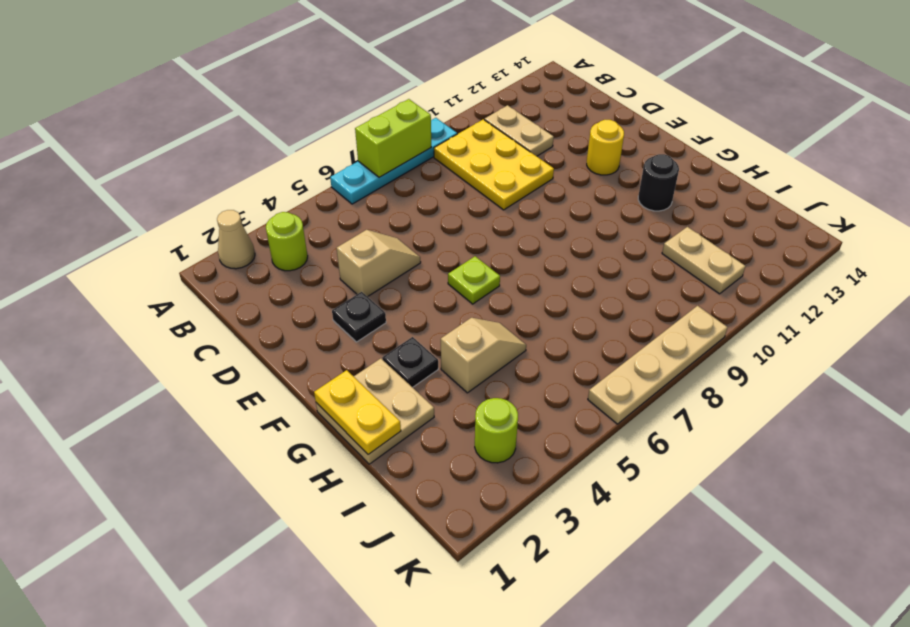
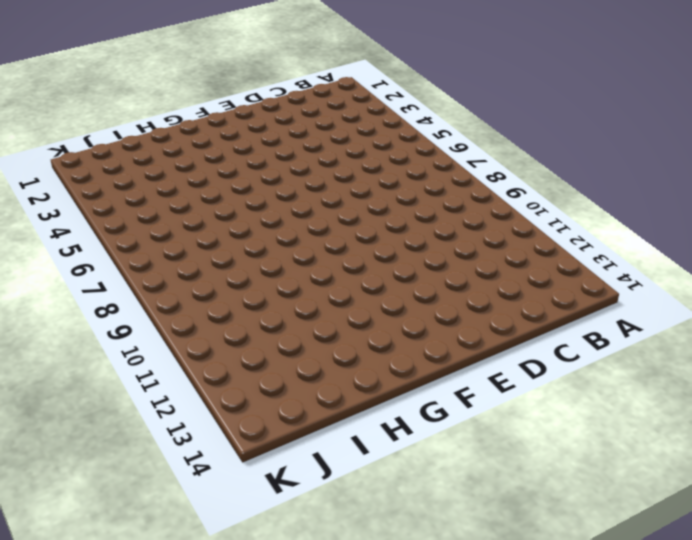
none -> tan cone A2 level 1
none -> cyan plate A6:A9 level 1
none -> lime round brick B3 level 1

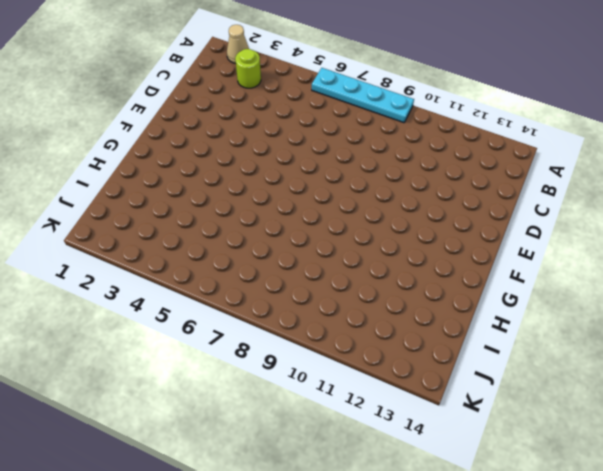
none -> yellow plate B9:D10 level 1
none -> tan plate B11:C11 level 1
none -> tan slope D4:D5 level 1 top 4

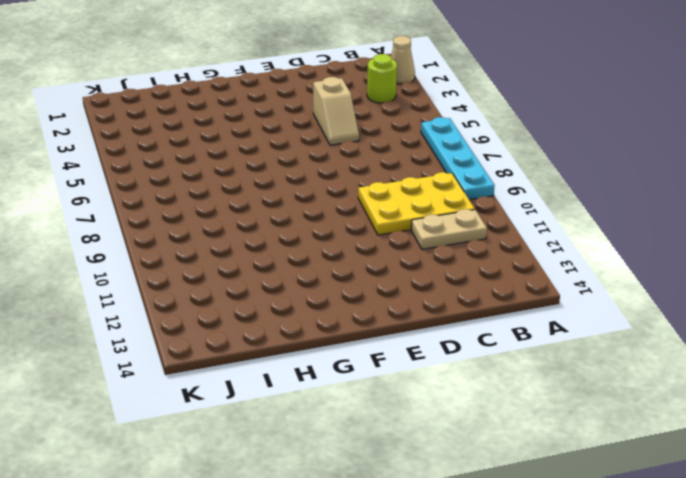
none -> black plate E3 level 1
none -> yellow round brick E12 level 1
none -> lime plate F6 level 1

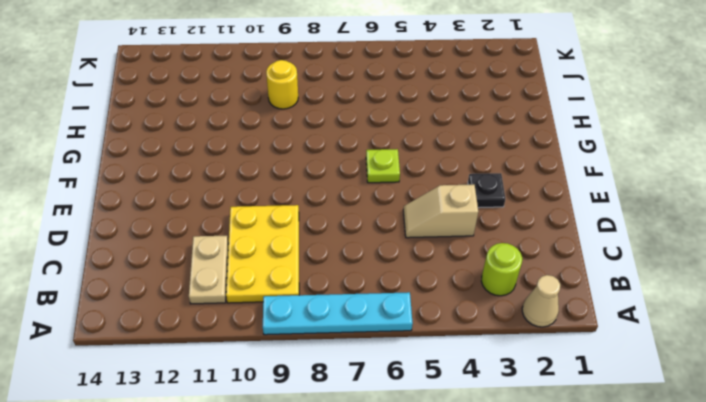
yellow round brick I9 level 1 -> yellow round brick E12 level 1
none -> tan plate G1:H2 level 1
none -> black plate G3 level 1
none -> black round brick G12 level 1

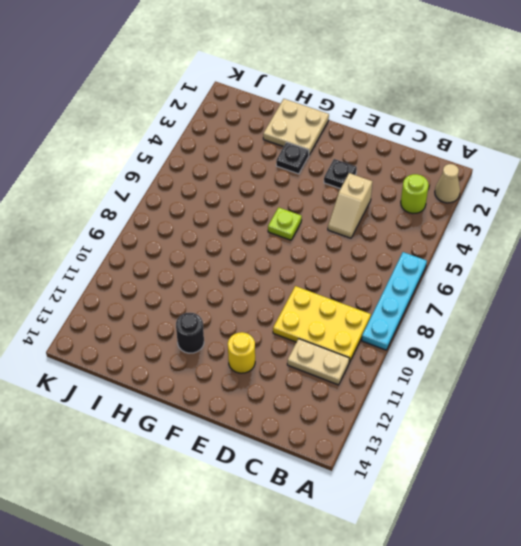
none -> tan slope H4:H5 level 1 top 4
none -> tan plate I11:J11 level 1
none -> lime round brick J3 level 1

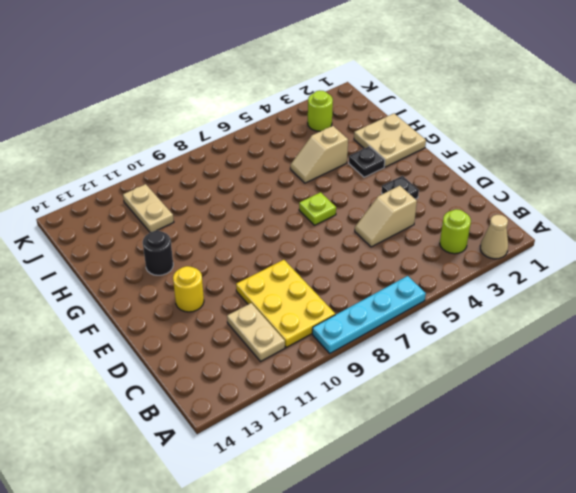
none -> tan plate K6:K9 level 1
none -> lime brick A7:A8 level 2
none -> yellow plate G1:H1 level 2

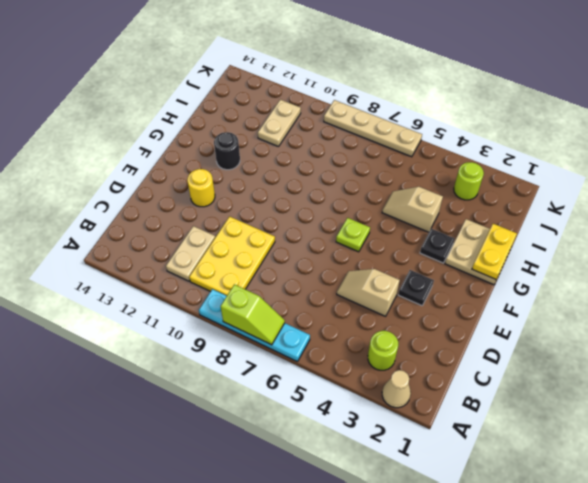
lime slope A7:A8 level 2 top 8 -> lime brick A7:A8 level 2

